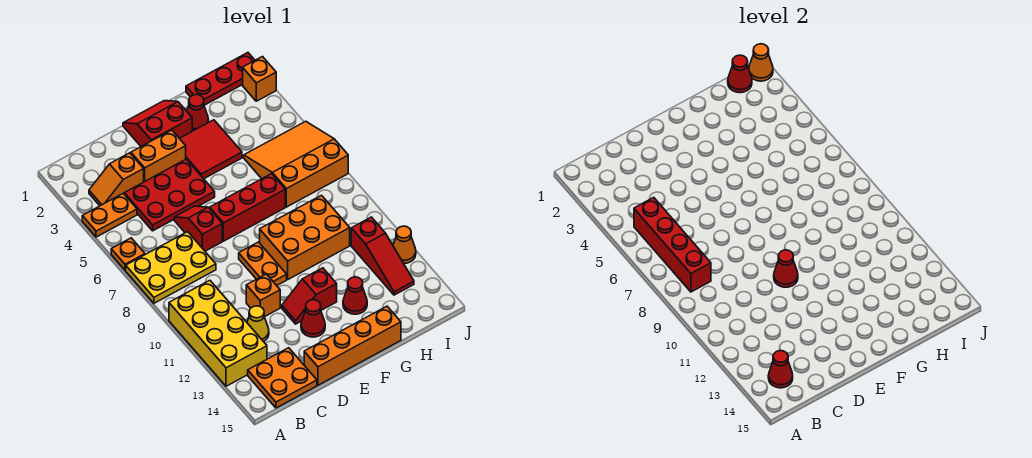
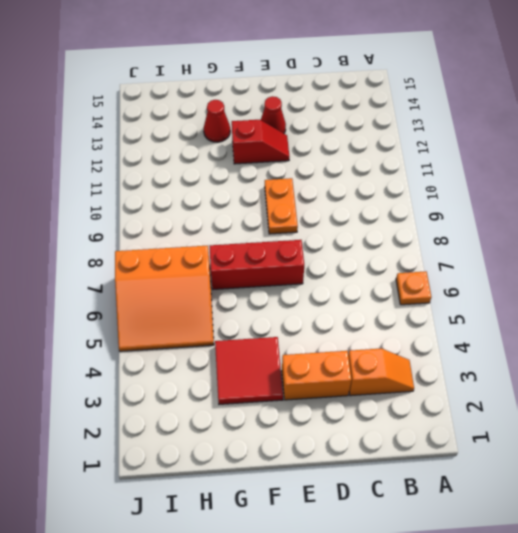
none -> orange plate A4:B4 level 1
none -> yellow plate A7:C8 level 1
none -> yellow brick A10:B13 level 1
none -> orange plate B14:C15 level 1

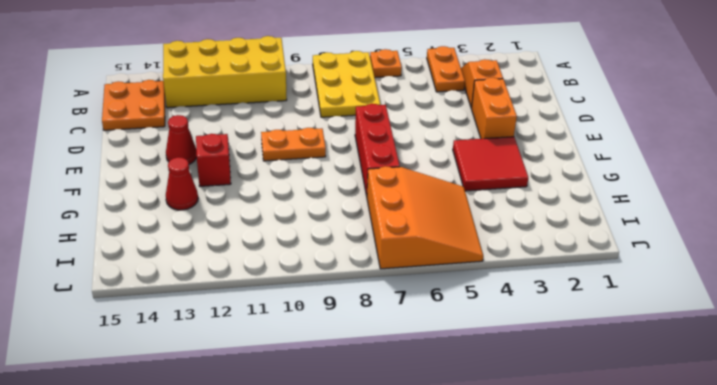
none -> red plate C4:E5 level 1
none -> yellow cone C12 level 1
none -> red slope D6:D7 level 1 top 7
none -> orange brick D11 level 1

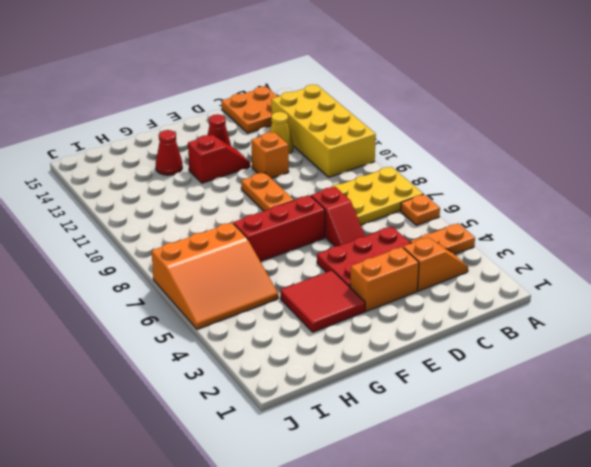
none -> orange brick D15:G15 level 1
none -> red slope E1:F2 level 1 top 2
none -> orange brick F9:H10 level 1
none -> red cone G2 level 1

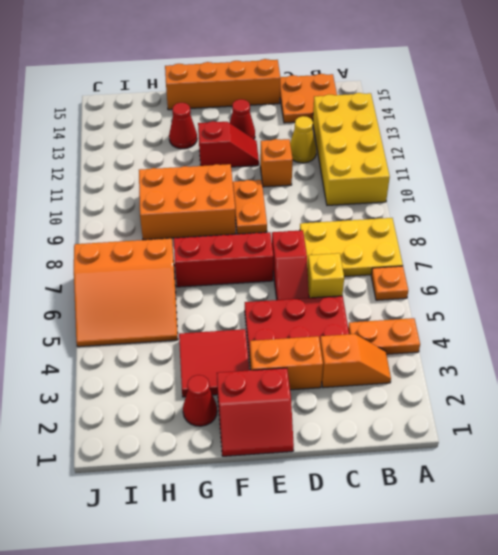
yellow brick C6 level 1 -> none
none -> red plate H1:J1 level 1
none -> red slope I11:I13 level 1 top 11
none -> orange brick J2 level 1
none -> orange cone J12 level 1

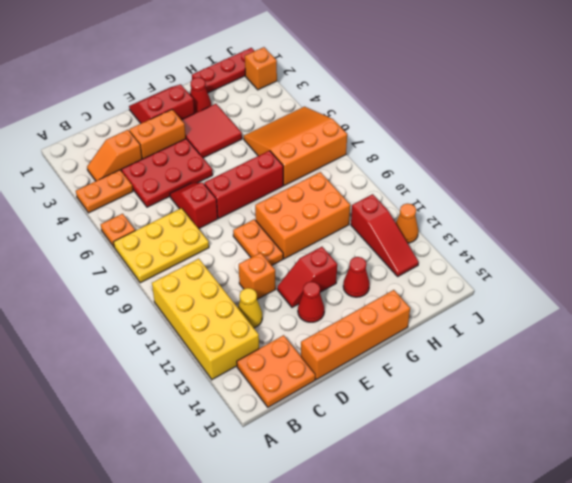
none -> red brick B5:B8 level 2
none -> red cone B14 level 2
none -> red cone E10 level 2
none -> red cone I1 level 2

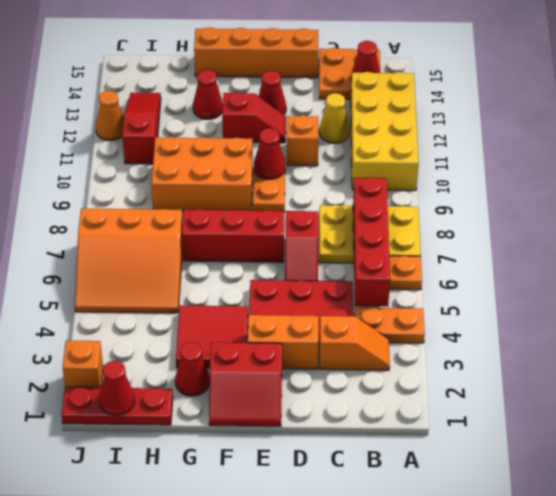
none -> orange cone J1 level 2

